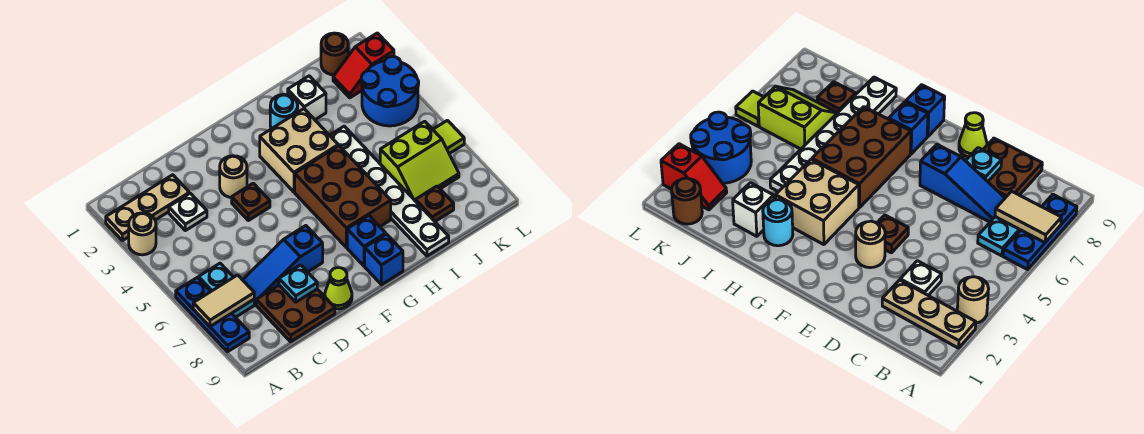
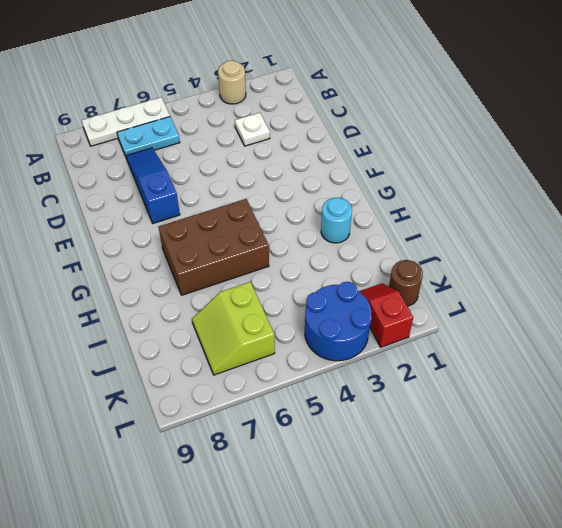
white plate A6:A8 level 1 -> blue plate A6:A8 level 1
none -> tan plate A2:C2 level 1
none -> brown plate C8:D9 level 1
none -> tan round brick E3 level 1

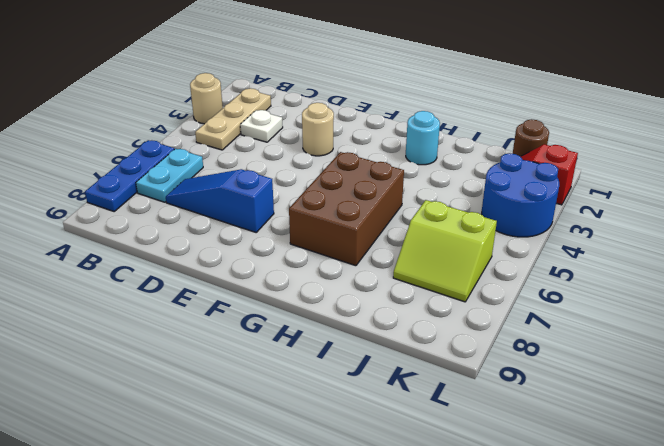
tan plate B2:B4 level 1 -> tan plate A2:C2 level 1
none -> brown plate C8:D9 level 1
none -> brown plate E4 level 1
none -> lime cone E9 level 1

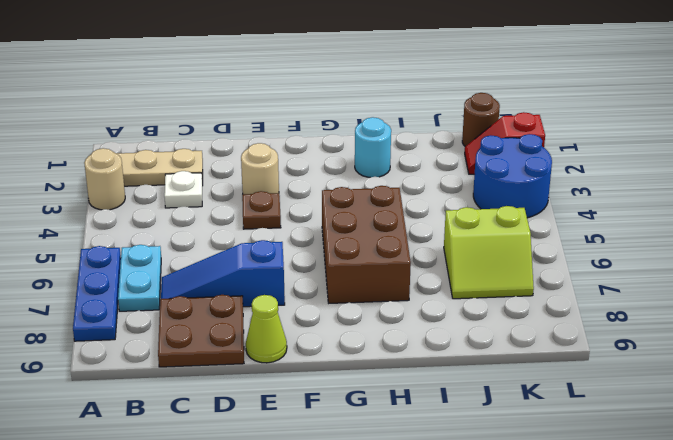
none -> tan brick G3:H4 level 1
none -> blue brick G8 level 1
none -> blue brick G9 level 1

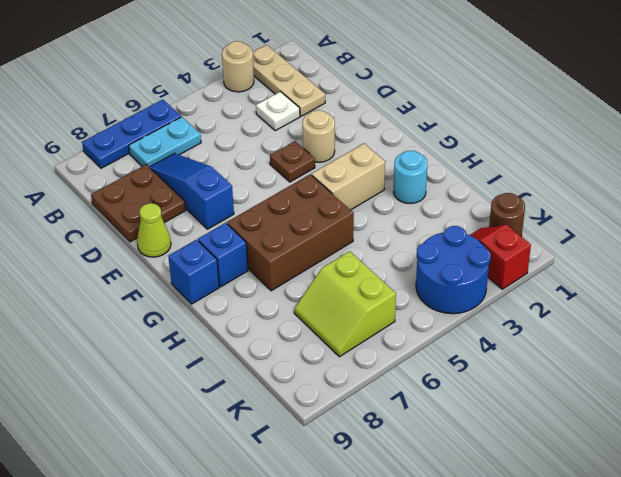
tan brick G3:G4 level 1 -> tan brick G3:H4 level 1
none -> white brick I2 level 1
none -> white plate I4:I9 level 1
none -> brown plate J8 level 1

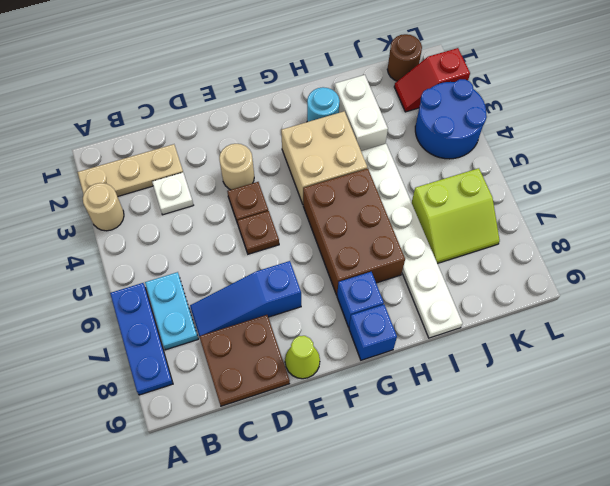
brown plate E5 level 1 -> brown plate J8 level 1
white brick I2:I3 level 1 -> white brick I2 level 1
none -> lime tile L6 level 1
none -> tan tile A7:B7 level 2
none -> cyan plate D8 level 2

